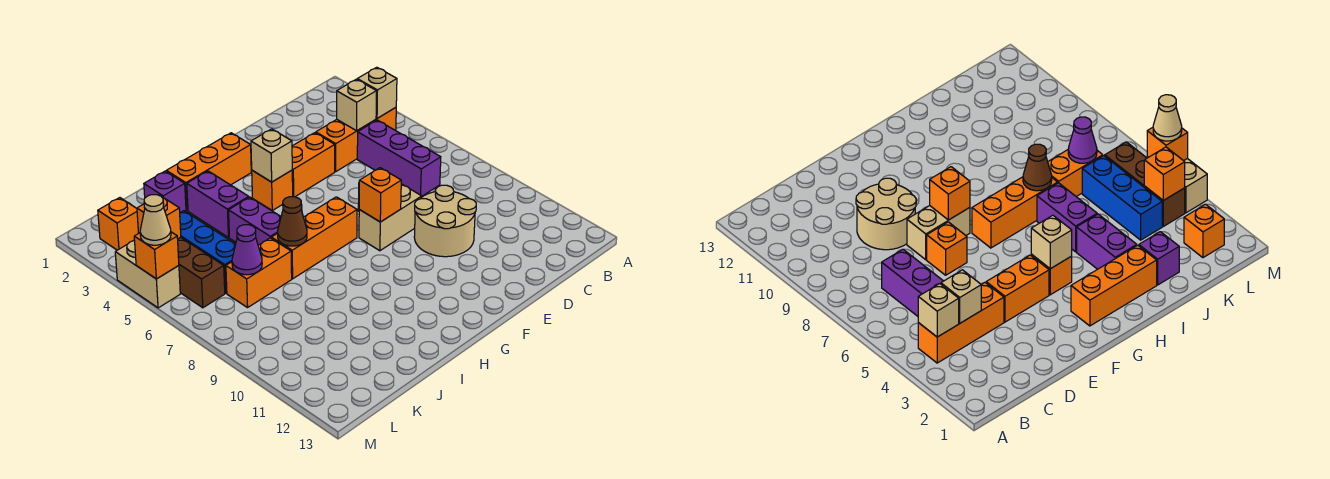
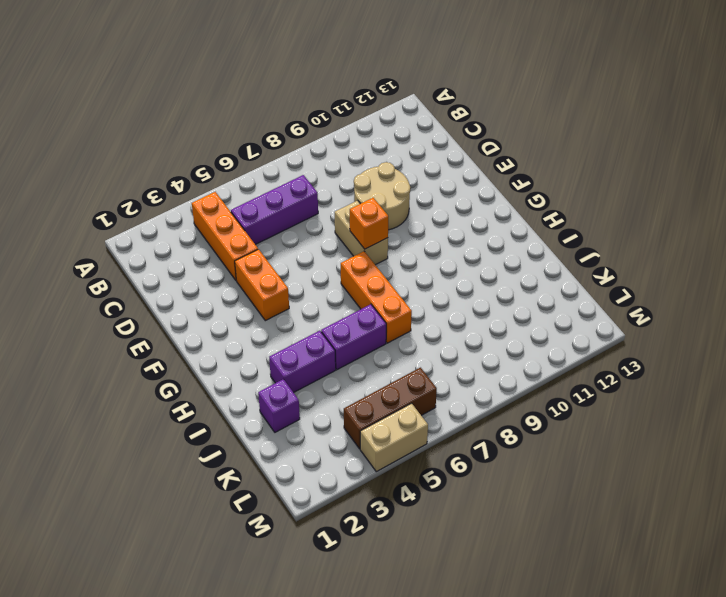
none -> orange brick E7 level 1
none -> orange brick G2:I2 level 1
none -> orange brick G4 level 1

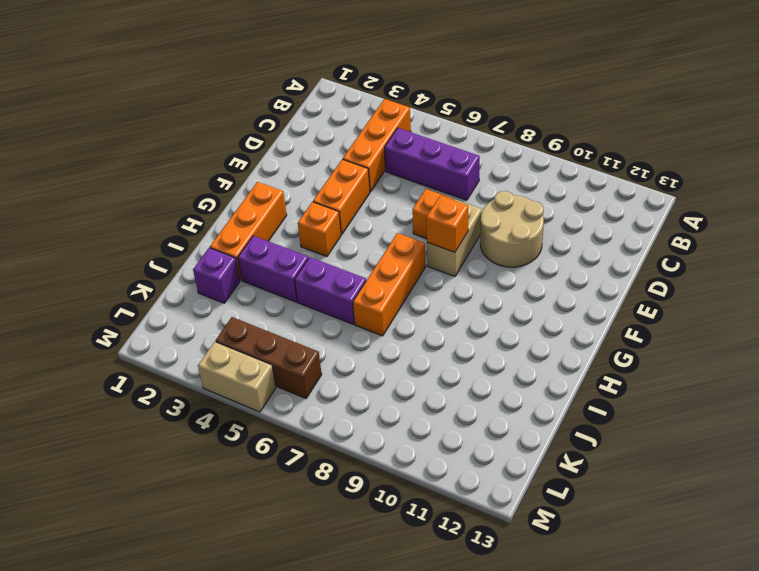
none -> orange brick J7:K7 level 1
none -> blue brick K4:K6 level 1
none -> orange brick L2 level 1

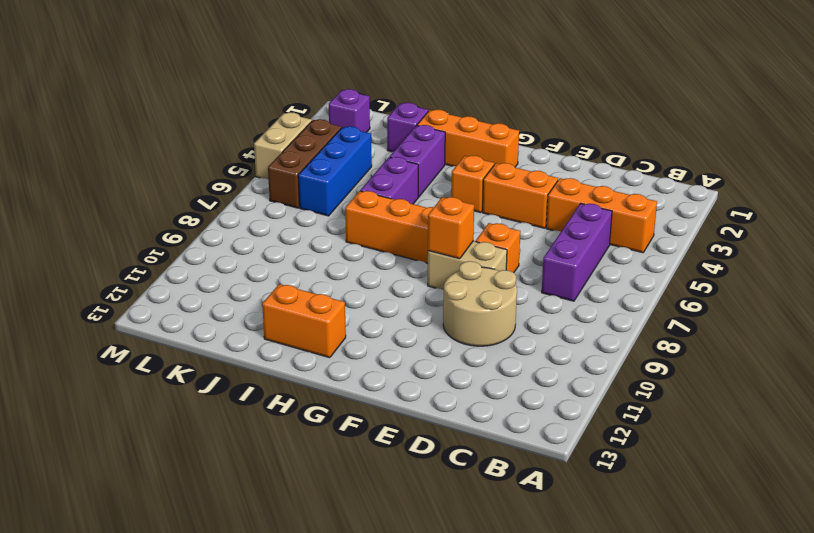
orange brick H12:I12 level 1 -> orange brick J7:K7 level 1
purple brick L2 level 1 -> orange brick L2 level 1
none -> tan brick B4 level 2
none -> tan brick C4 level 2
none -> tan brick G4 level 2

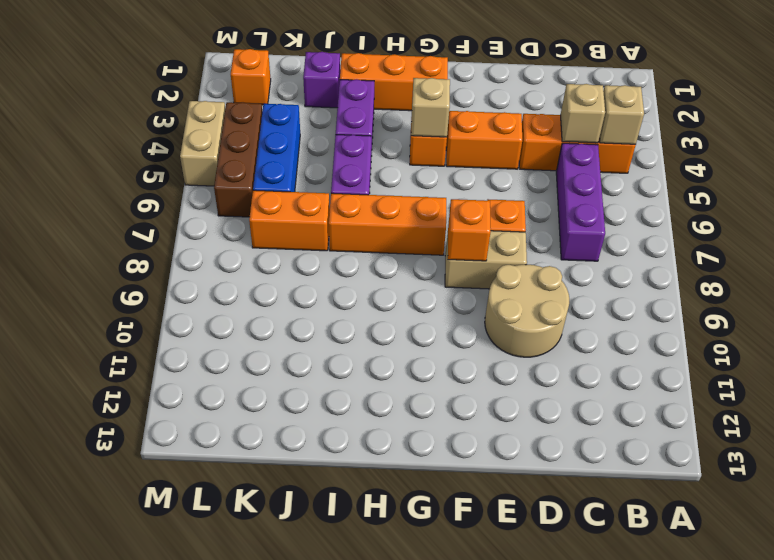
none -> brown cone I7 level 2
none -> purple cone K7 level 2
none -> orange brick L4 level 2

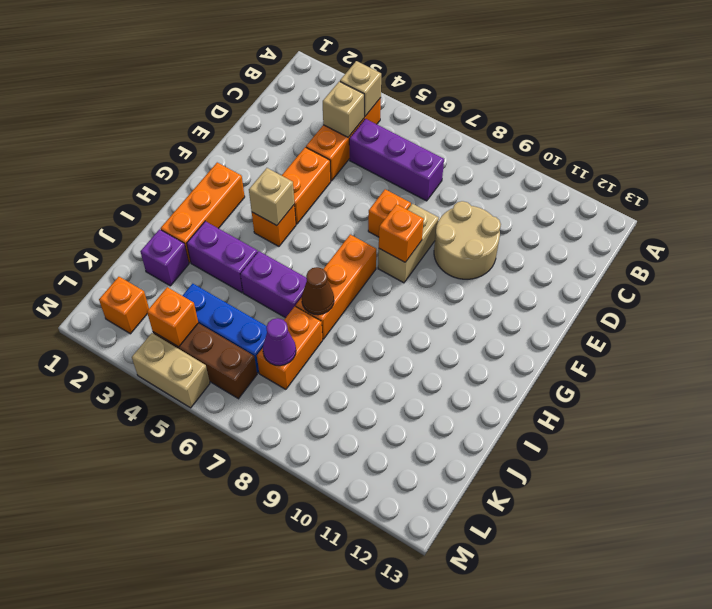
none -> orange brick M5 level 2
none -> tan cone M5 level 3

